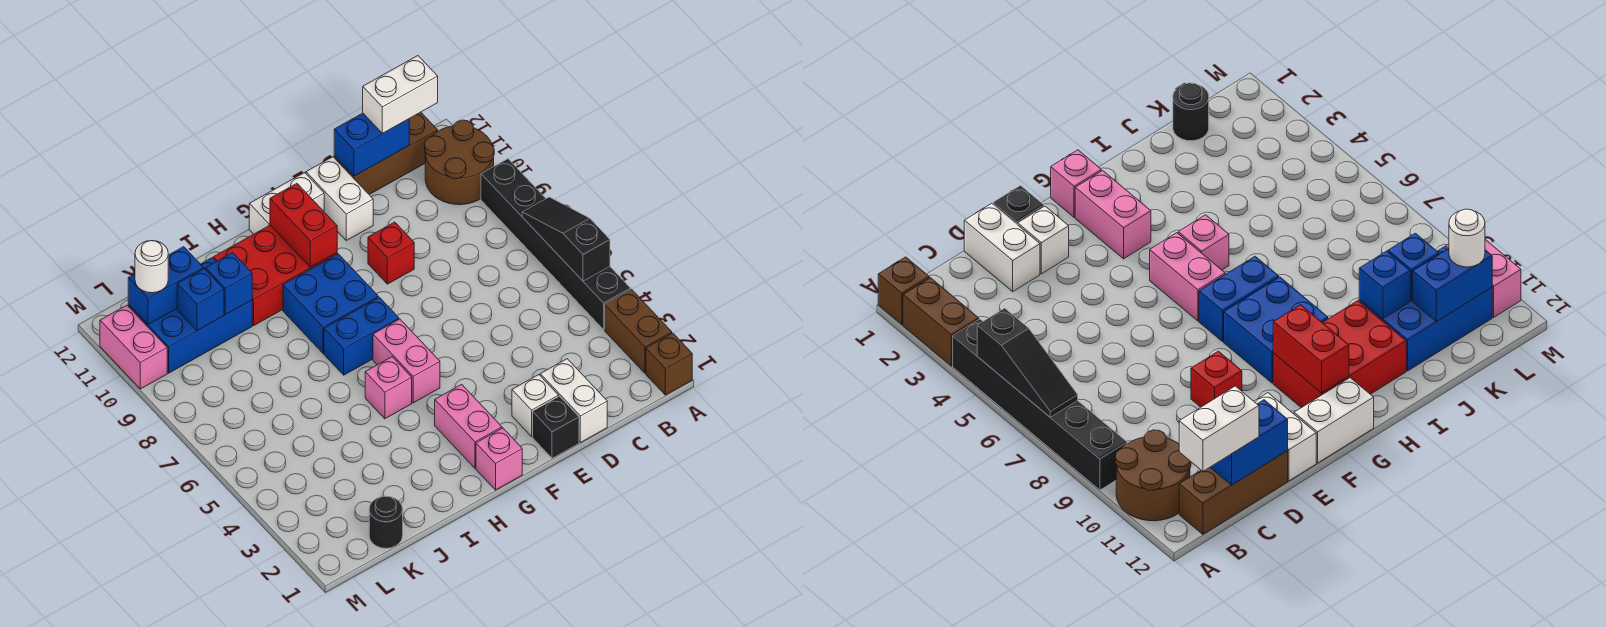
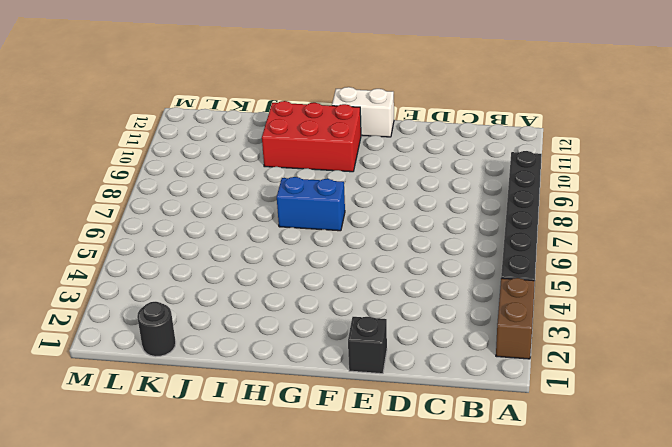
none -> brown brick A1 level 1
none -> brown round brick A10:B11 level 1
none -> brown brick B12:D12 level 1

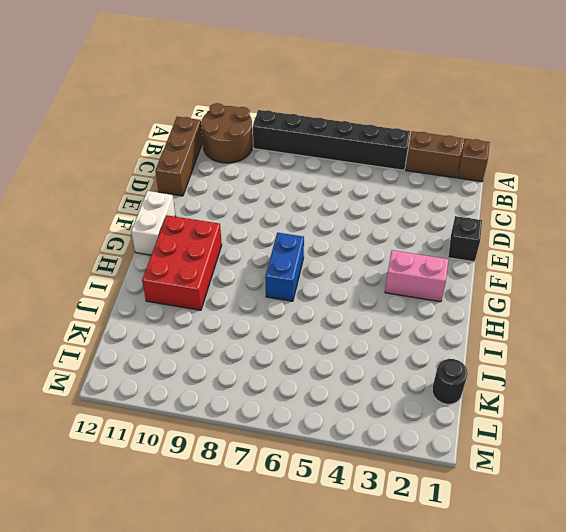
none -> white brick D1:D2 level 1
none -> white brick E2 level 1
none -> red brick E9 level 1

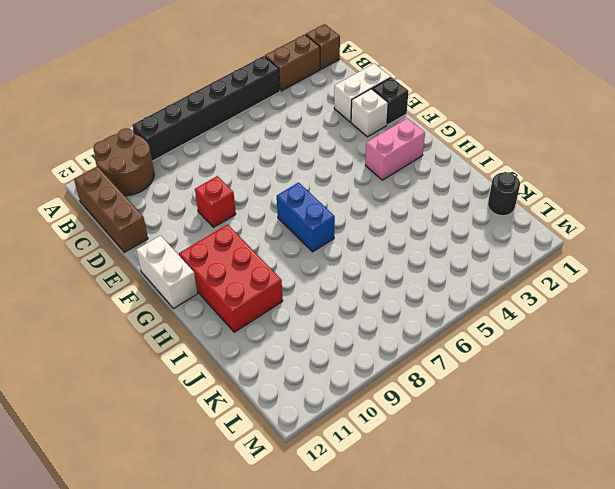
none -> white brick E11:E12 level 1
none -> pink brick G1 level 1
none -> pink brick G5:G6 level 1

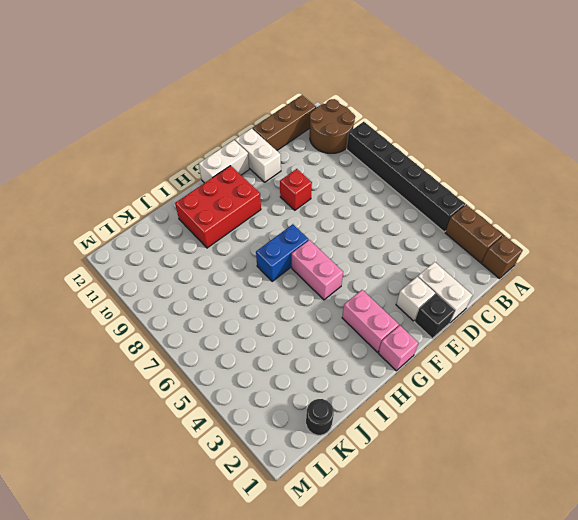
none -> blue brick G8:H9 level 1
none -> pink brick H5 level 1
none -> blue brick J10:L11 level 1

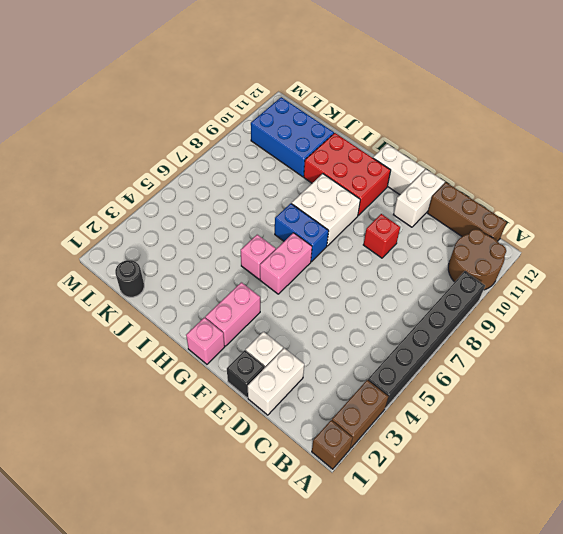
white brick G8:H9 level 1 -> blue brick G8:H9 level 1
none -> pink brick M10:M11 level 1
none -> black slope A5:A7 level 2 top 5
none -> blue brick C12:D12 level 2

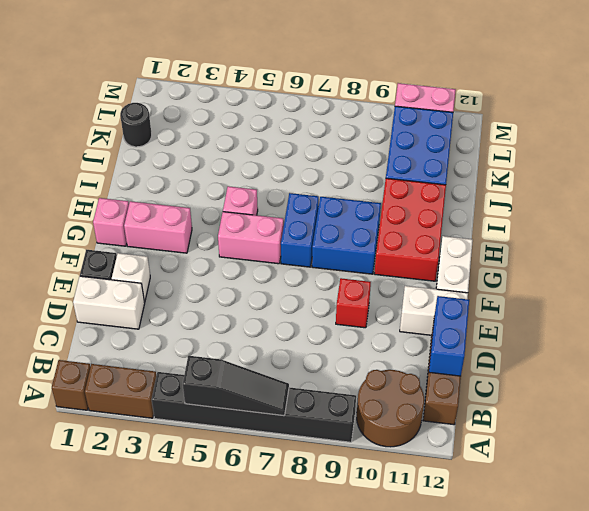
none -> red brick G10:G11 level 2
none -> blue brick J10 level 2
none -> blue brick K10 level 2

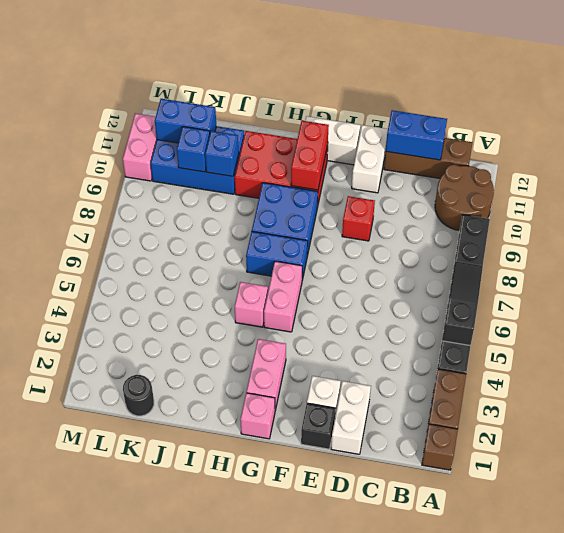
none -> white brick B12:C12 level 3
none -> white round brick L11 level 3

